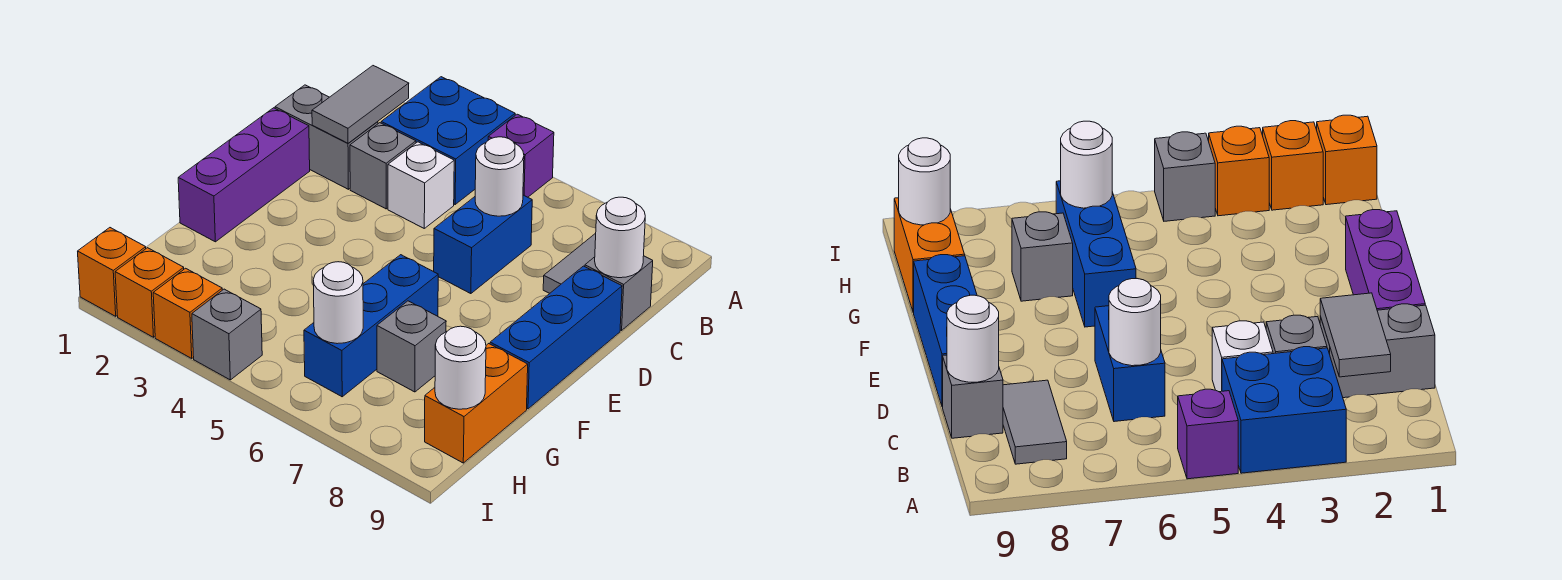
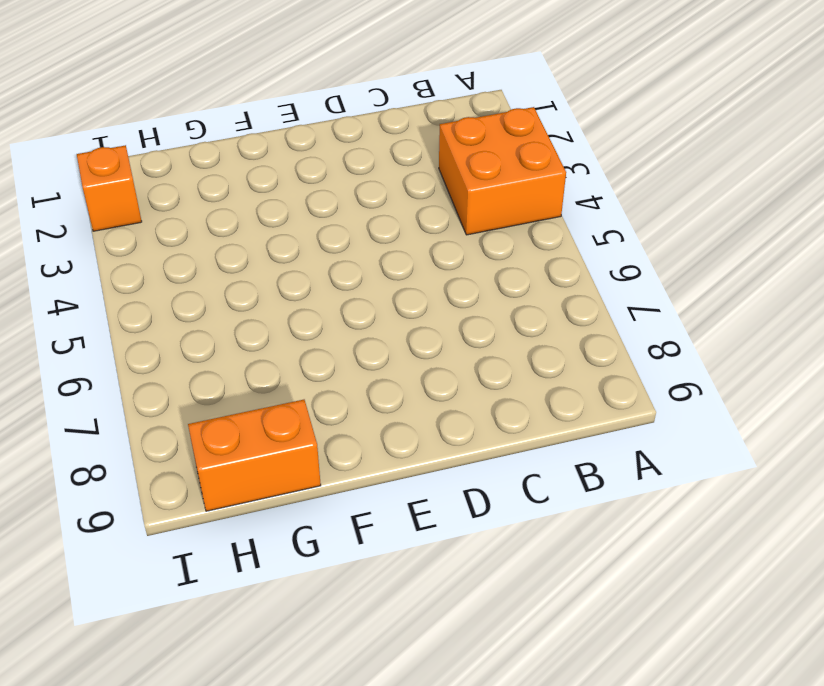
orange brick A3:B4 level 1 -> blue brick A3:B4 level 1
none -> purple brick A5 level 1
none -> grey tile B8:C8 level 1
none -> grey brick C1:C2 level 1

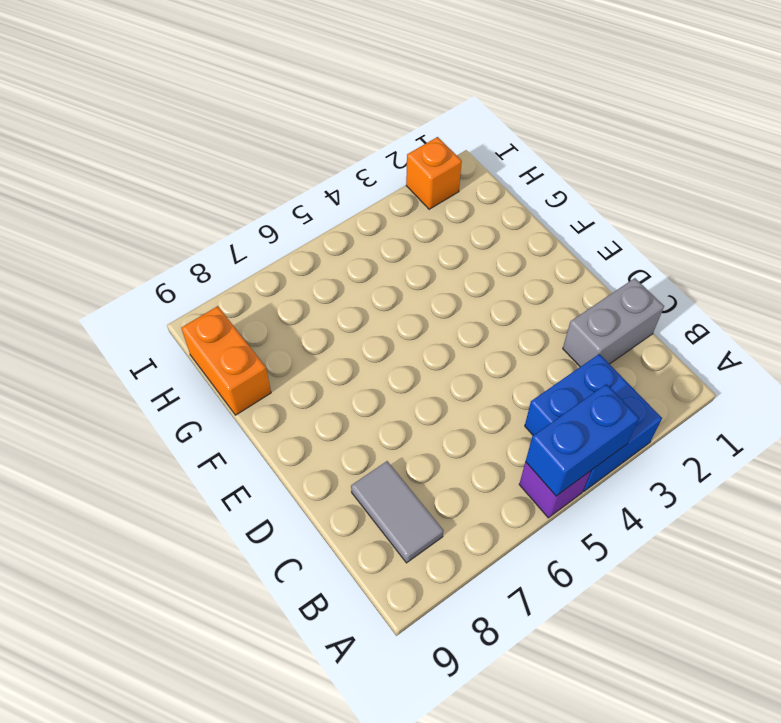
blue brick A4:A5 level 2 -> blue brick C6:D6 level 1
none -> grey brick C3 level 1
none -> white brick C4 level 1
none -> grey brick C9 level 1

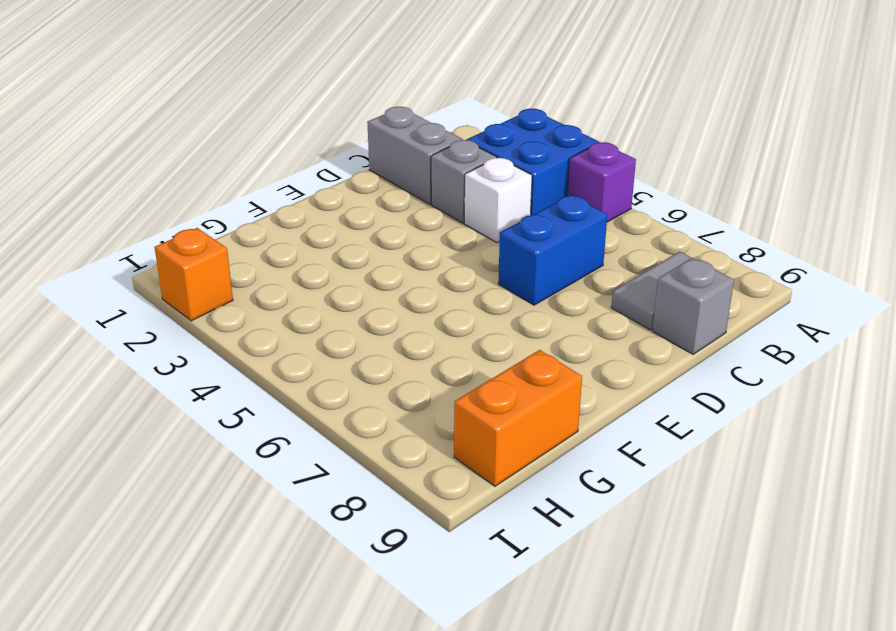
none -> purple brick D1:F1 level 1
none -> blue brick D9:F9 level 1
none -> blue brick F6:H6 level 1

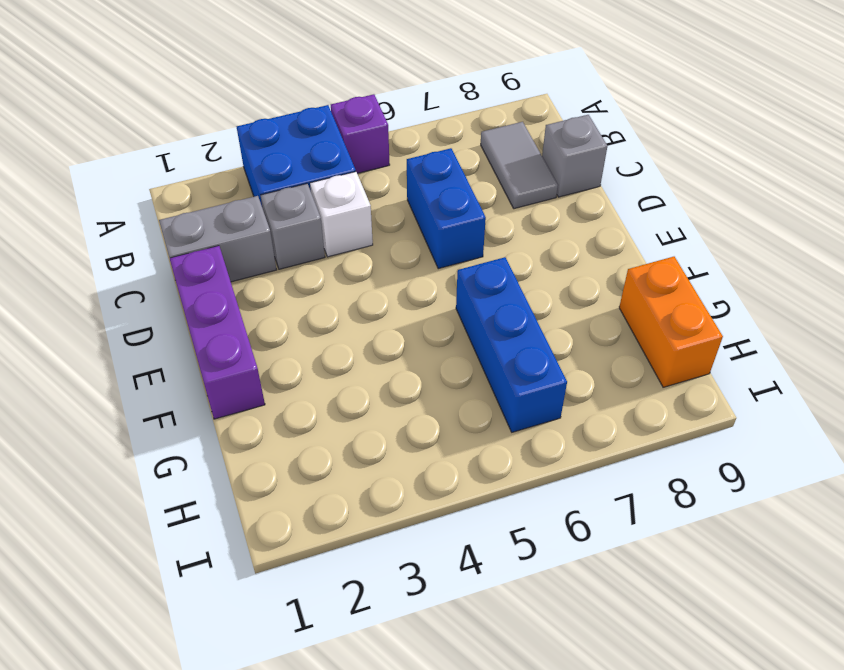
none -> blue brick D9:F9 level 1
none -> grey brick G7 level 1
none -> orange brick I1 level 1

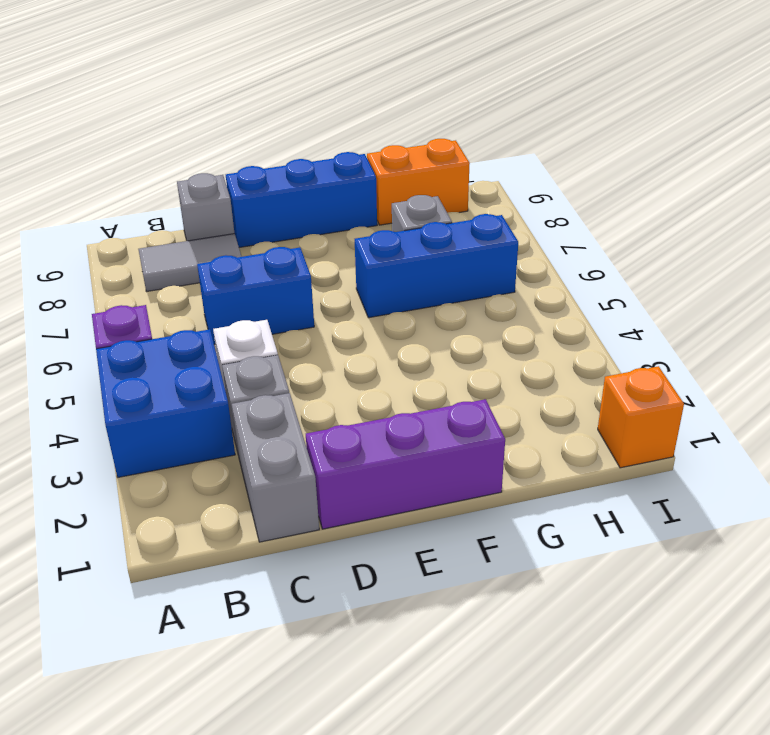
none -> orange brick I2 level 1
none -> orange brick I3 level 1
none -> grey brick I4 level 1

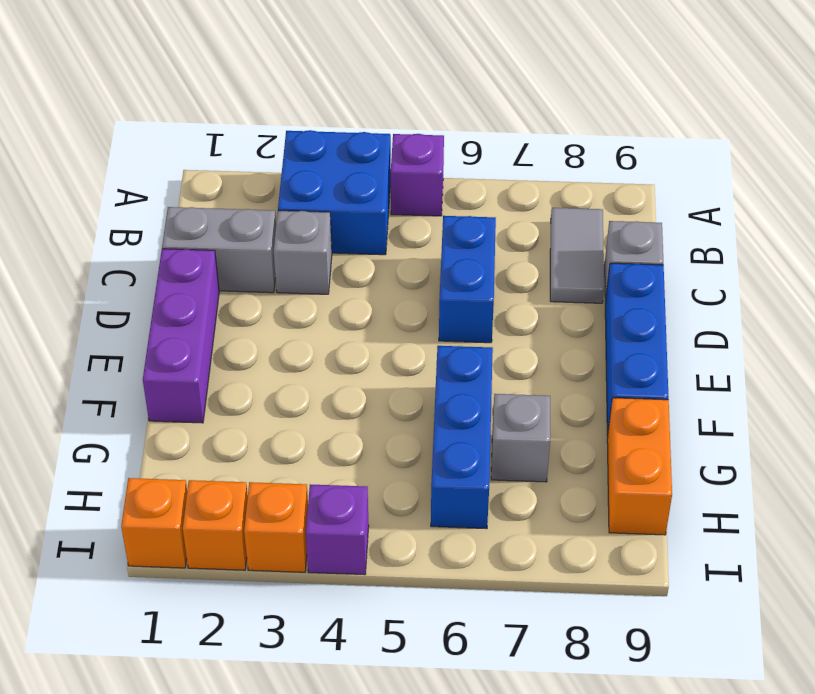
purple brick I4 level 1 -> grey brick I4 level 1
none -> white brick C4 level 1
none -> grey tile B2:C2 level 2
none -> white round brick C6 level 2

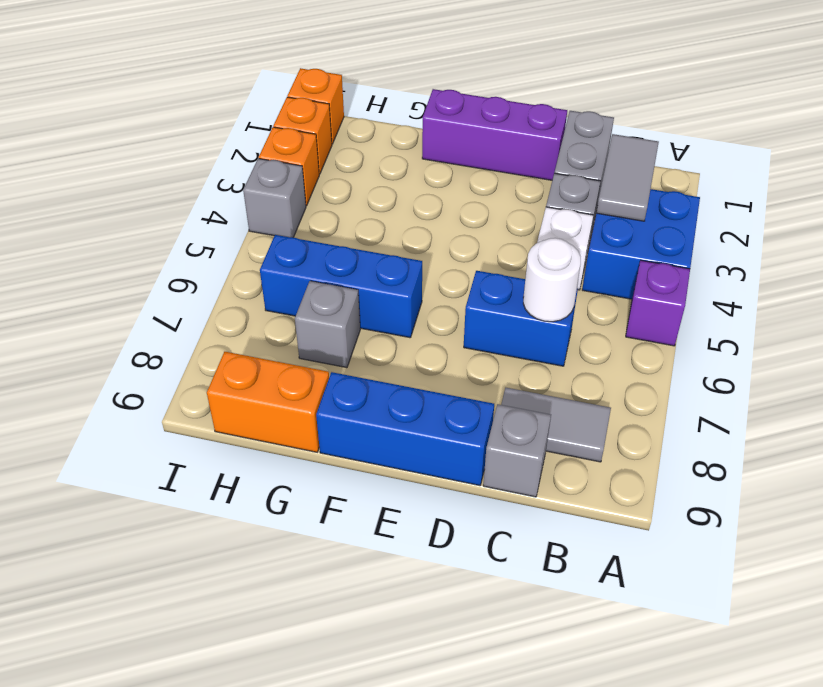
grey tile B2:B3 level 2 -> grey tile B2:C2 level 2
none -> white round brick C9 level 2
none -> white round brick H6 level 2
none -> white round brick H9 level 2

